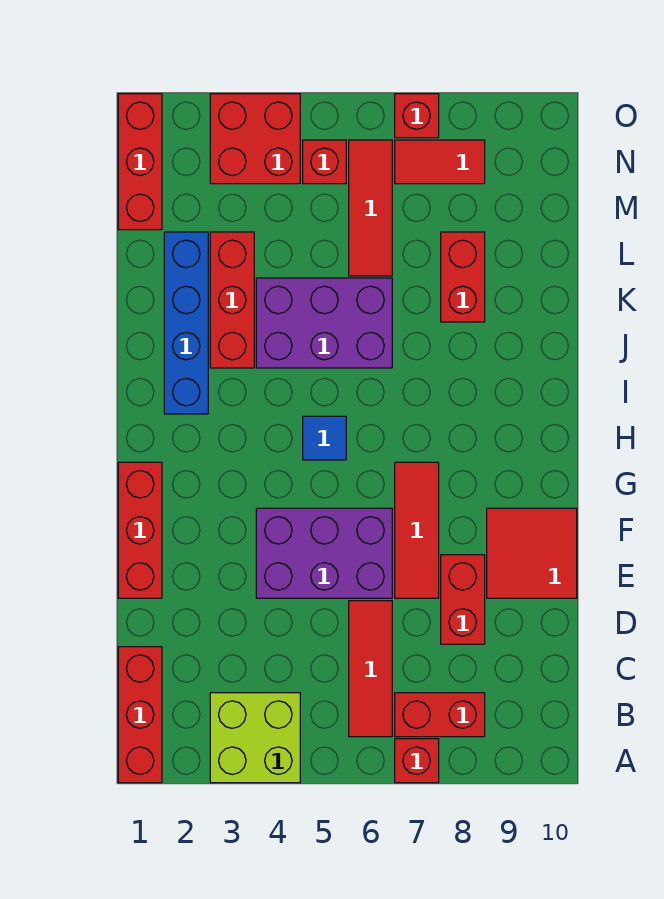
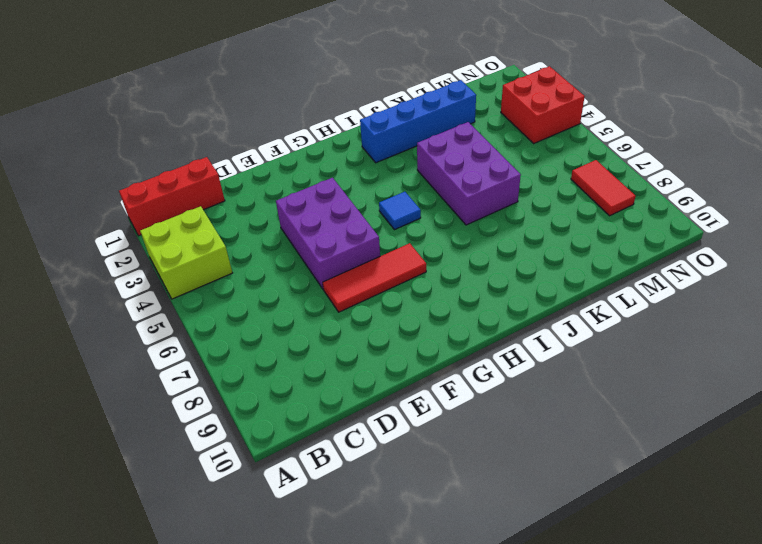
none -> red brick A7 level 1
none -> red tile B6:D6 level 1
none -> red brick B7:B8 level 1

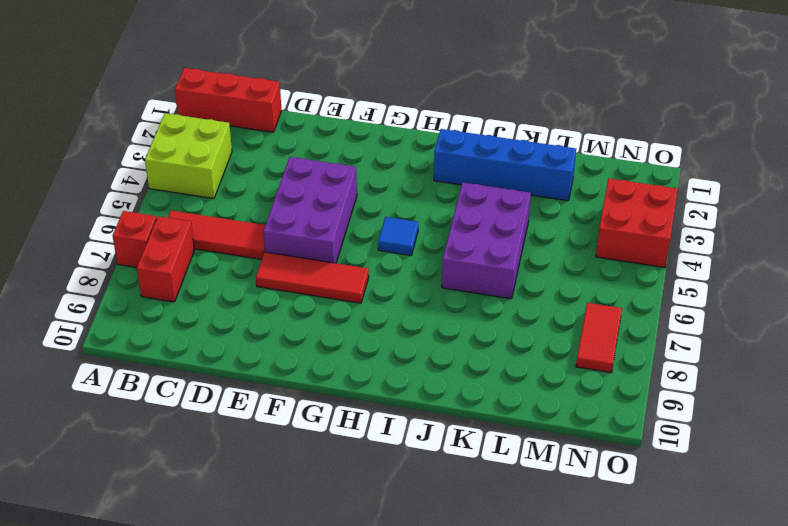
none -> red brick D8:E8 level 1
none -> red brick E1:G1 level 1
none -> red tile E9:F10 level 1

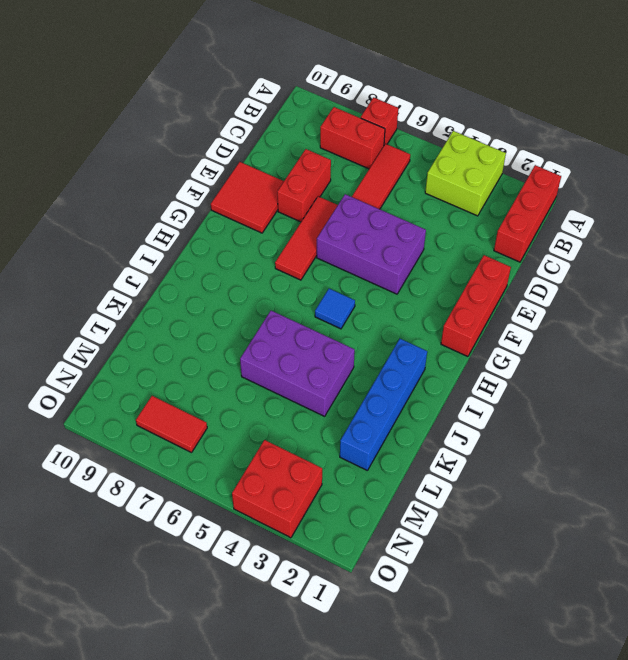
none -> red brick J3:L3 level 1
none -> red brick K8:L8 level 1
none -> red tile L6:N6 level 1

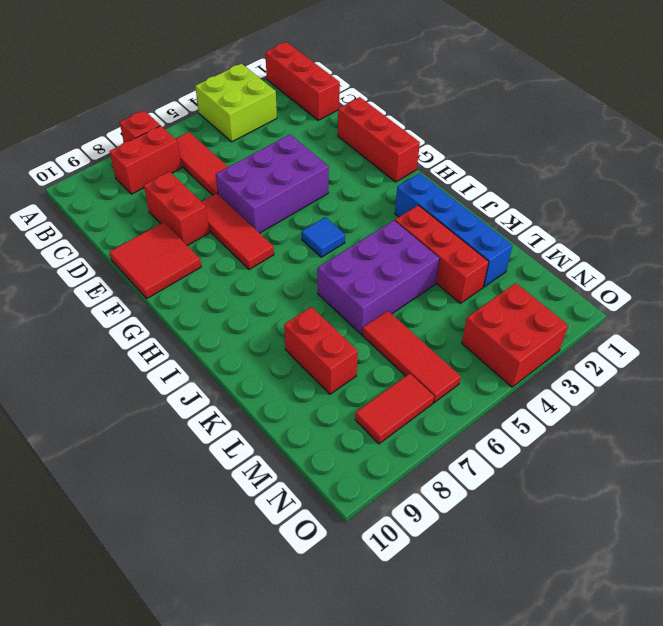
none -> red brick M1:O1 level 1
none -> red brick N5 level 1
none -> red brick O7 level 1

